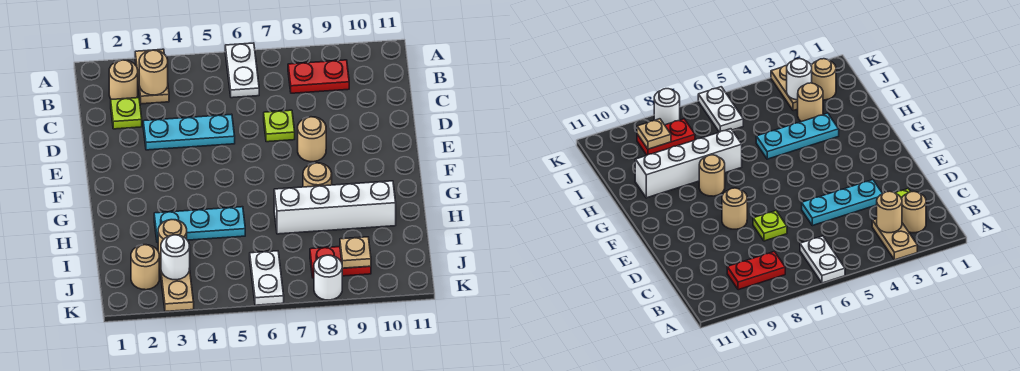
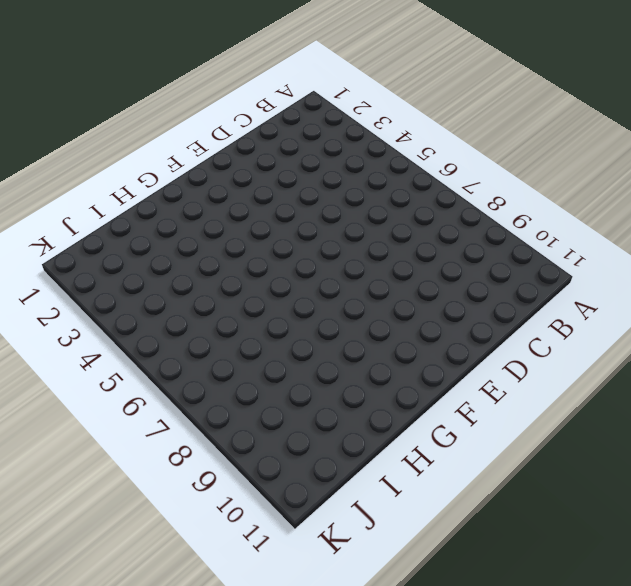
none -> tan plate A3:B3 level 1
none -> white plate A6:B6 level 1
none -> tan round brick B2 level 1

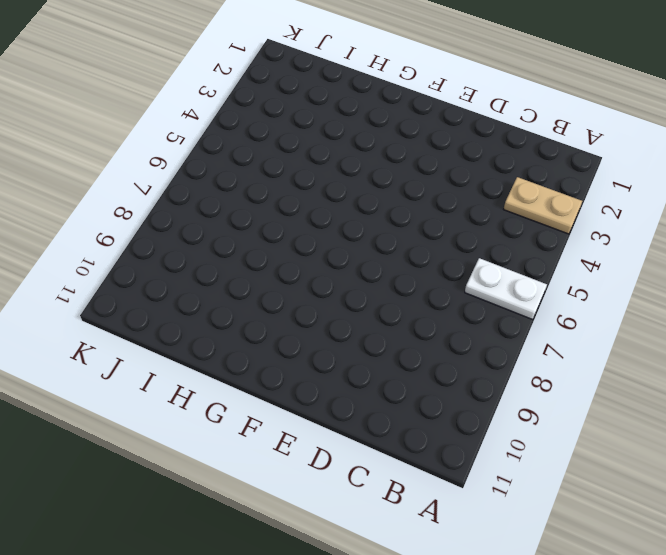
none -> tan round brick B2 level 1
none -> red plate B8:B9 level 1
none -> lime plate C2 level 1

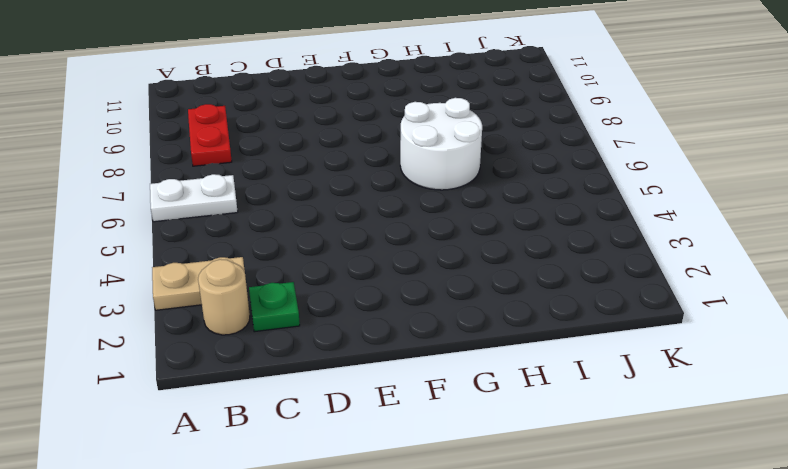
green plate C2 level 1 -> lime plate C2 level 1
white round brick G6:H7 level 1 -> white brick H7:H10 level 1
none -> cyan plate D3:D5 level 1
none -> lime plate D7 level 1
none -> tan round brick E8 level 1

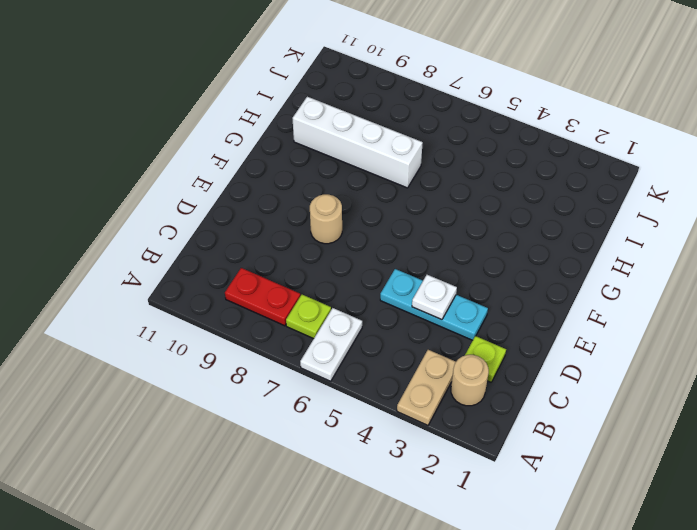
lime plate B7 level 1 -> lime plate D7 level 1
white plate D4 level 2 -> none
none -> tan round brick G8 level 1
none -> cyan plate H3:H5 level 1
none -> tan round brick I3 level 1

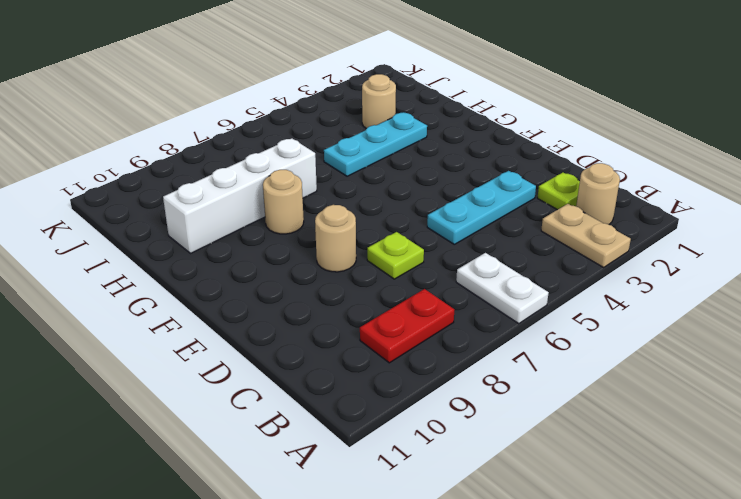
none -> tan round brick J2 level 1
none -> tan plate J3:K3 level 1
none -> white plate J6:K6 level 1

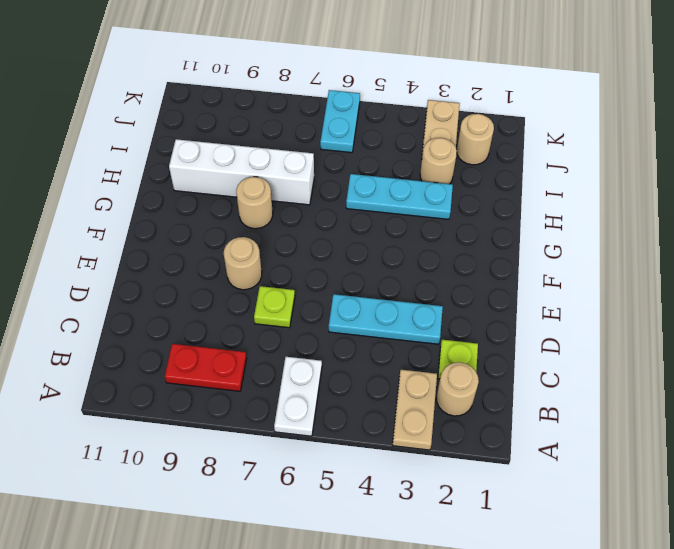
cyan plate J6:K6 level 1 -> white plate J6:K6 level 1
none -> red plate J8:J9 level 1
none -> white round brick K8 level 1
none -> tan round brick B3 level 2

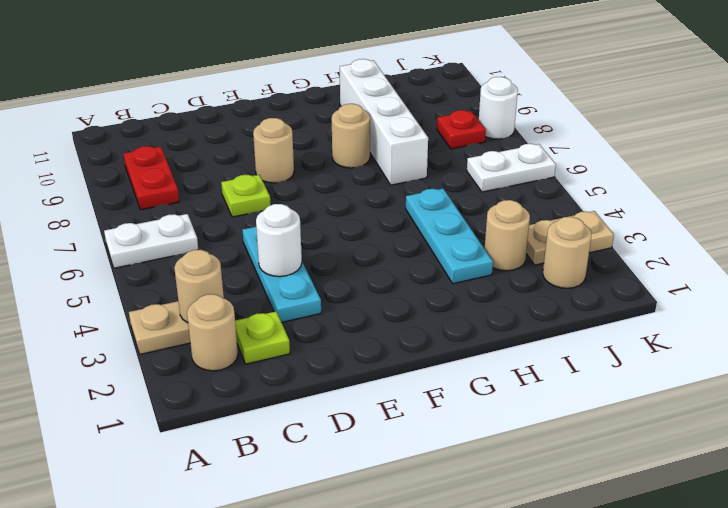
white round brick D4 level 2 -> white round brick J3 level 2
red plate J8 level 1 -> red plate J8:J9 level 1
none -> tan plate J9 level 2

